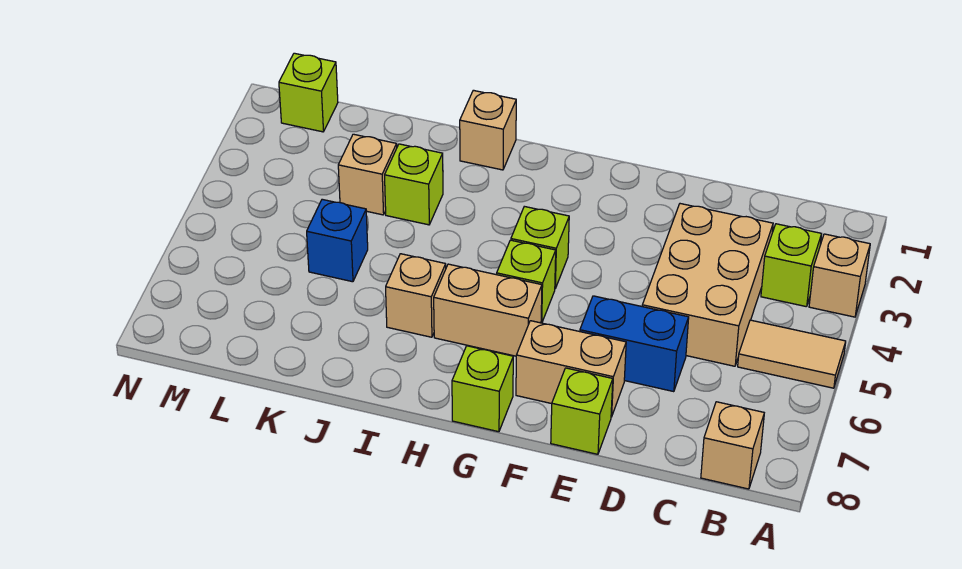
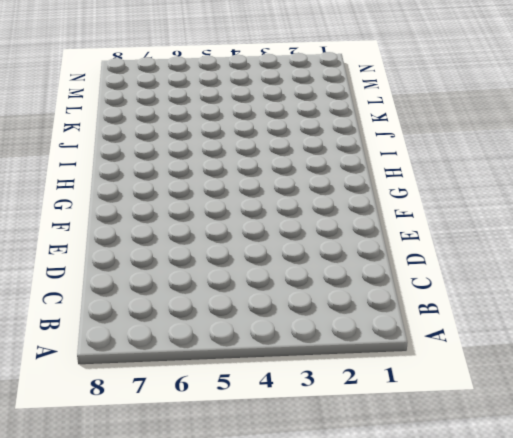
none -> tan brick A3 level 1
none -> tan tile A5:B5 level 1
none -> lime brick B3 level 1

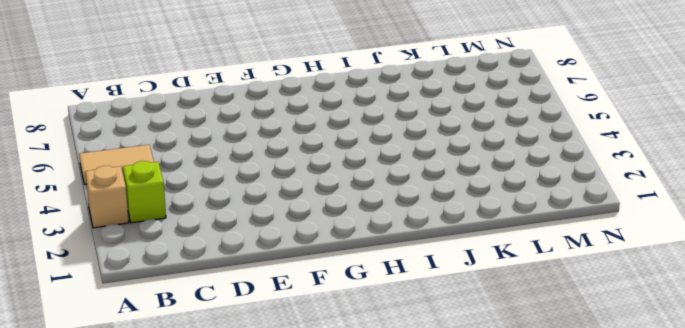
none -> tan brick B8 level 1
none -> tan brick C3:D5 level 1
none -> blue brick D6:E6 level 1

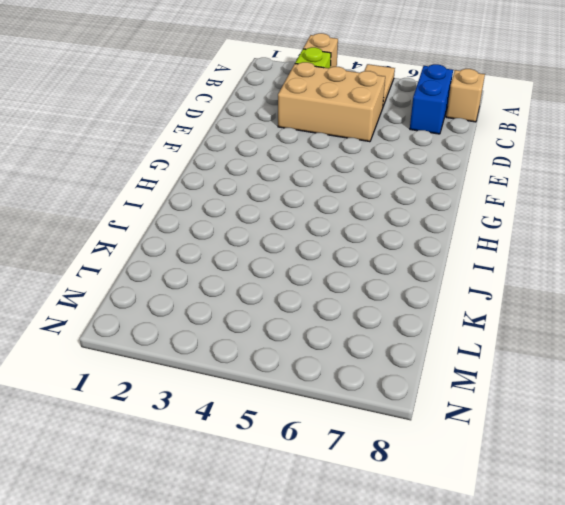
blue brick B7:C7 level 1 -> blue brick D6:E6 level 1
none -> tan brick E7:F7 level 1
none -> lime brick E8 level 1
none -> lime brick G4 level 1

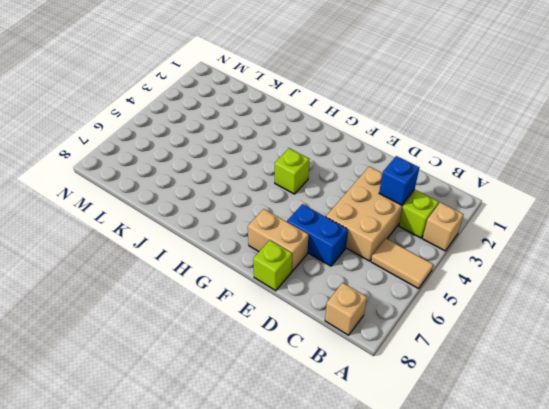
blue brick C3 level 2 -> blue brick K5 level 1
none -> lime brick G5 level 1
none -> tan brick G6:H6 level 1
none -> lime brick G8 level 1

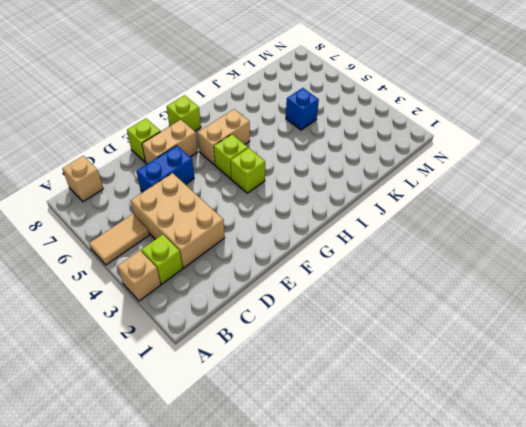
none -> tan brick I1 level 1
none -> tan brick I6 level 1
none -> lime brick J3 level 1

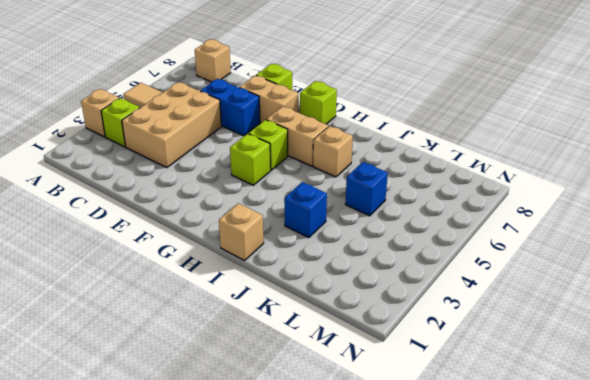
blue brick J3 level 1 -> lime brick J3 level 1
none -> tan brick K3 level 1
none -> lime brick M1 level 1

